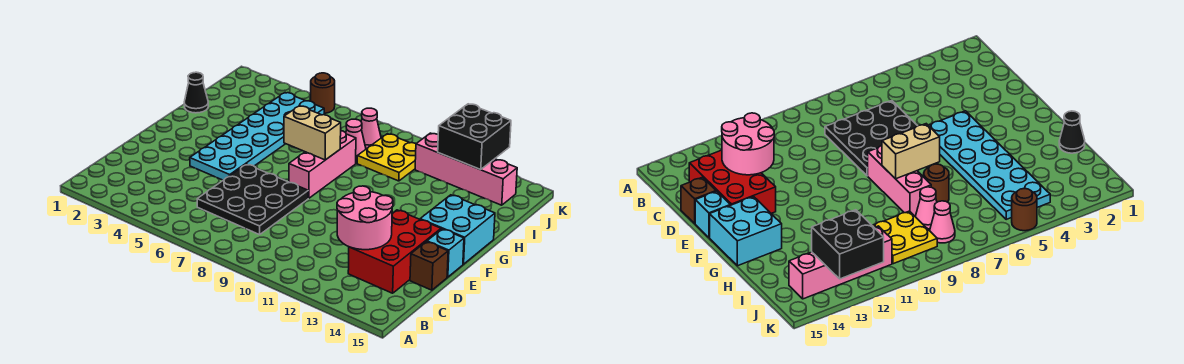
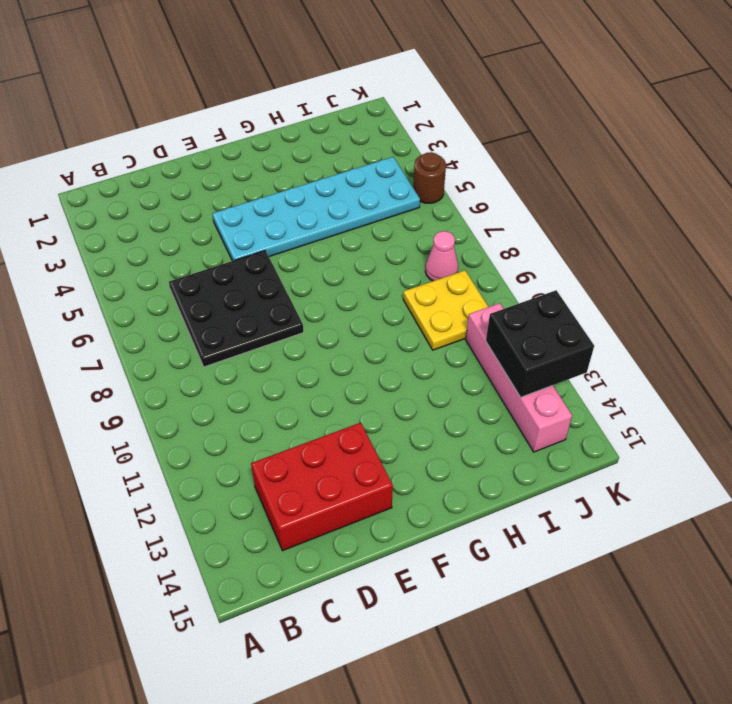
none -> brown brick D15 level 1
none -> cyan brick E15 level 1
none -> pink brick F8:H8 level 1

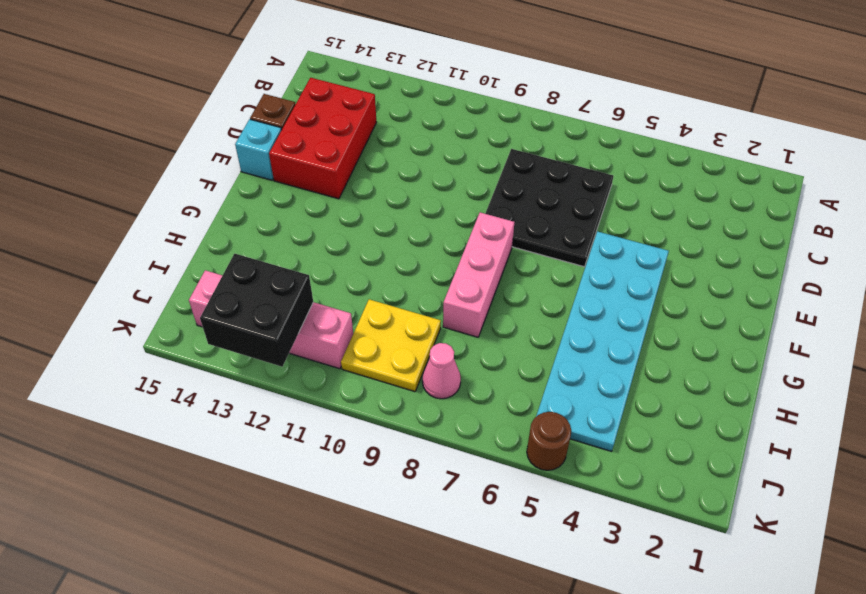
none -> cyan brick F14:G15 level 1
none -> black cone H1 level 1
none -> brown round brick H7 level 1

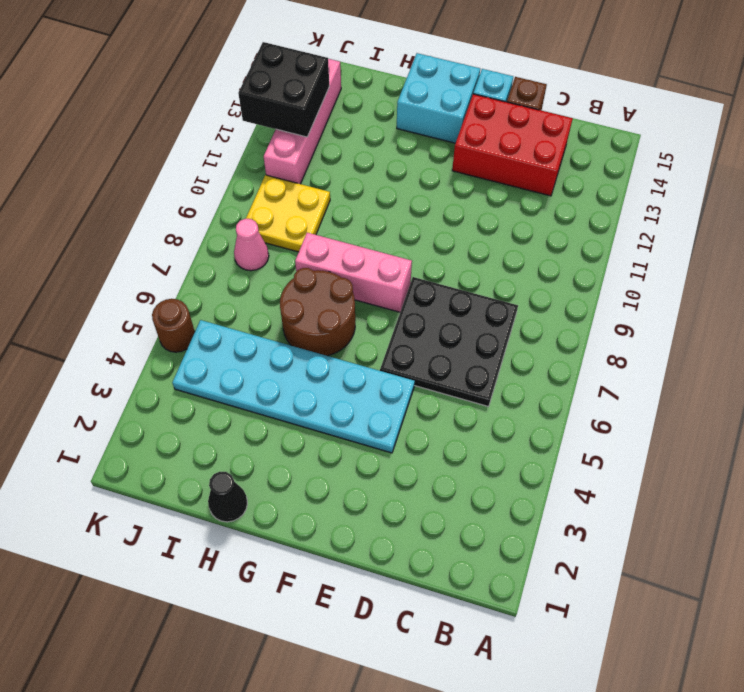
brown round brick G6:H7 level 1 -> brown round brick H7 level 1
none -> pink cone I8 level 1
none -> pink round brick C12:D13 level 2
none -> tan brick G7:G8 level 2

